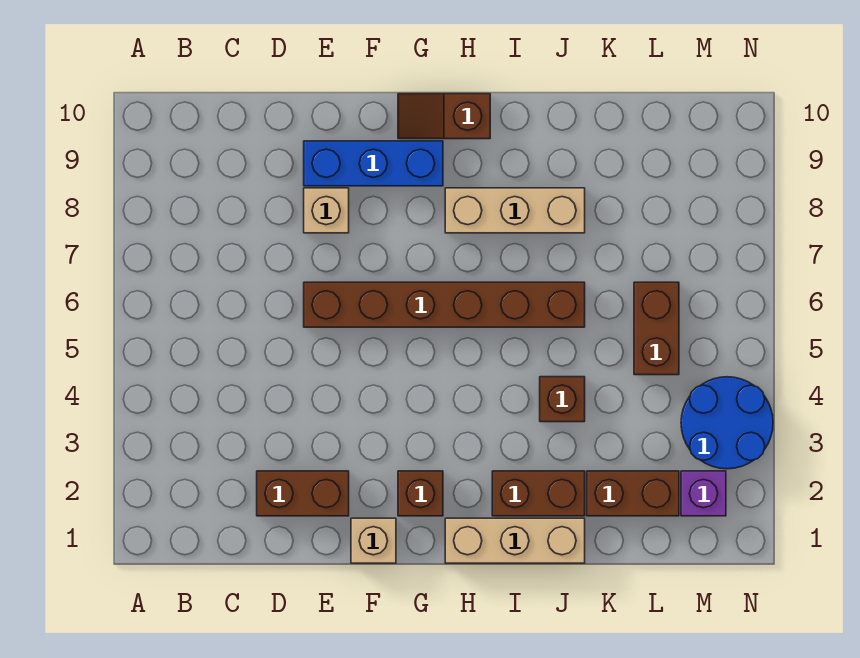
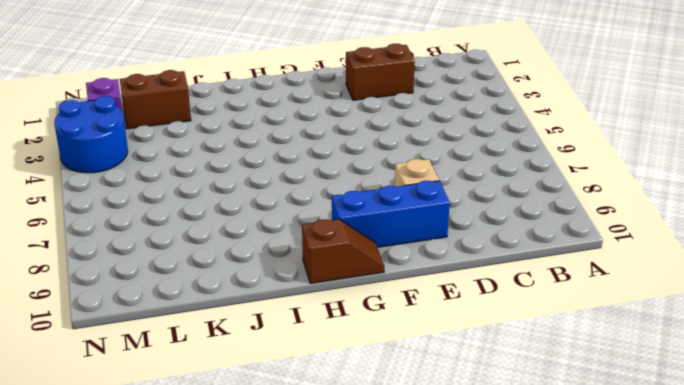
none -> brown brick E6:J6 level 1
none -> tan brick F1 level 1
none -> brown brick G2 level 1

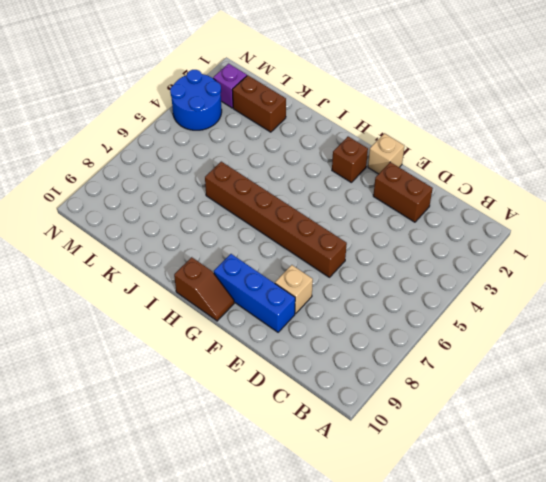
none -> tan brick H1:J1 level 1
none -> tan brick H8:J8 level 1
none -> brown brick I2:J2 level 1

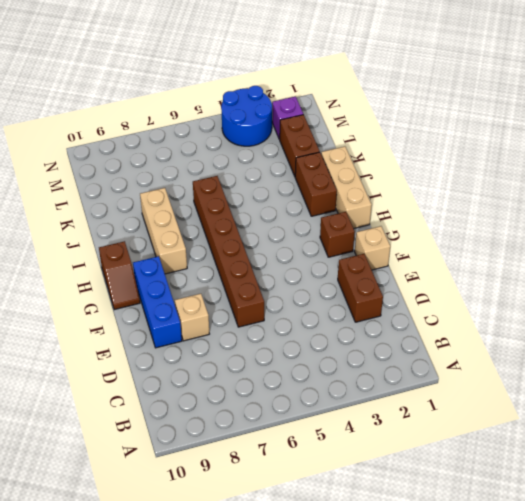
none -> brown brick J4 level 1
none -> brown brick L5:L6 level 1

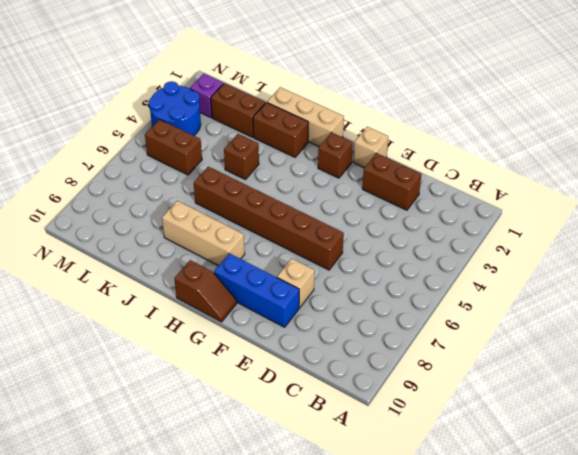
brown brick L5:M5 level 1 -> brown brick L5:L6 level 1

